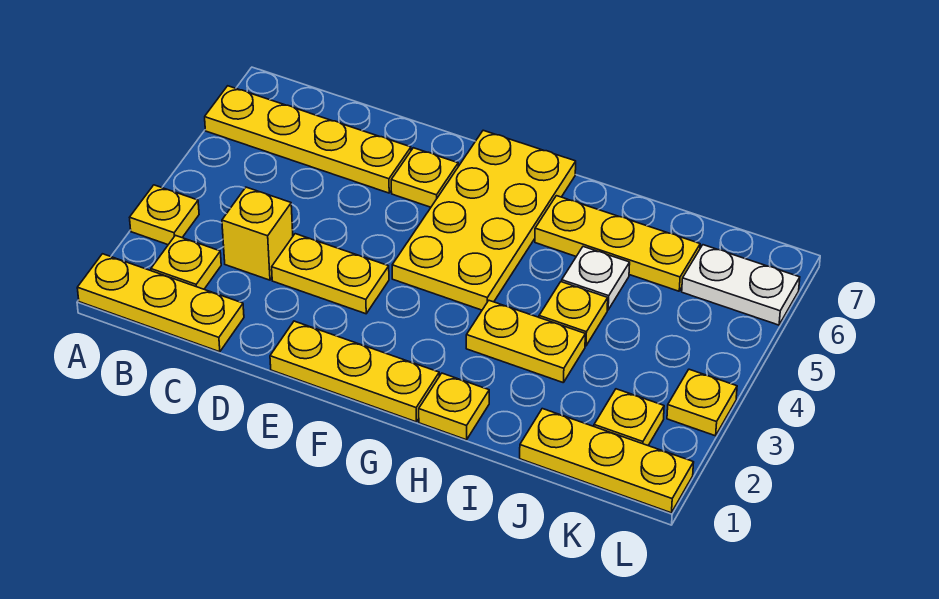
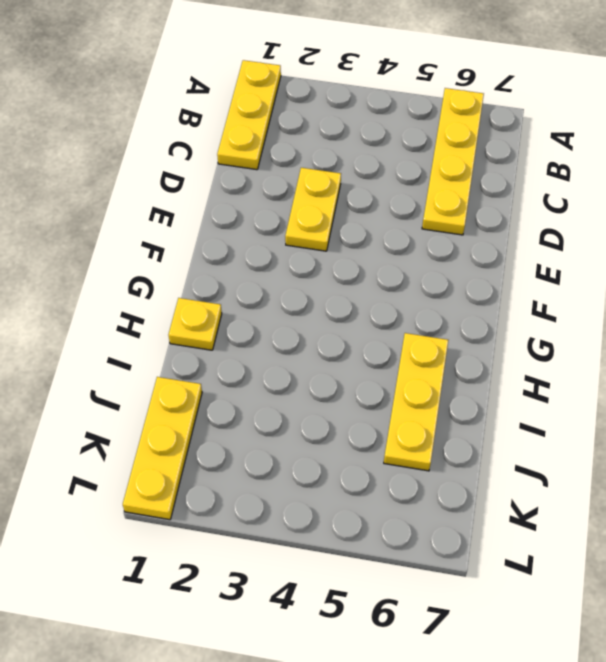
none -> yellow plate A3 level 1
none -> yellow plate B2 level 1
none -> yellow brick C3 level 1

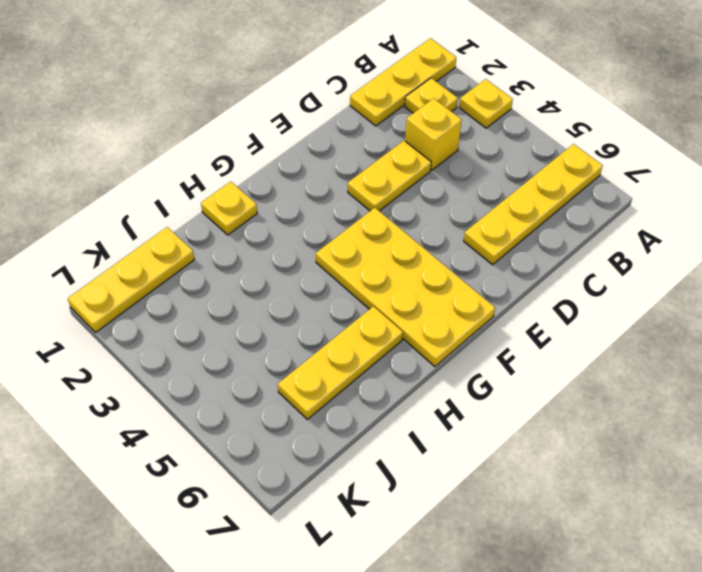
none -> yellow plate E1:G1 level 1
none -> yellow plate E6 level 1
none -> yellow plate H3:I3 level 1

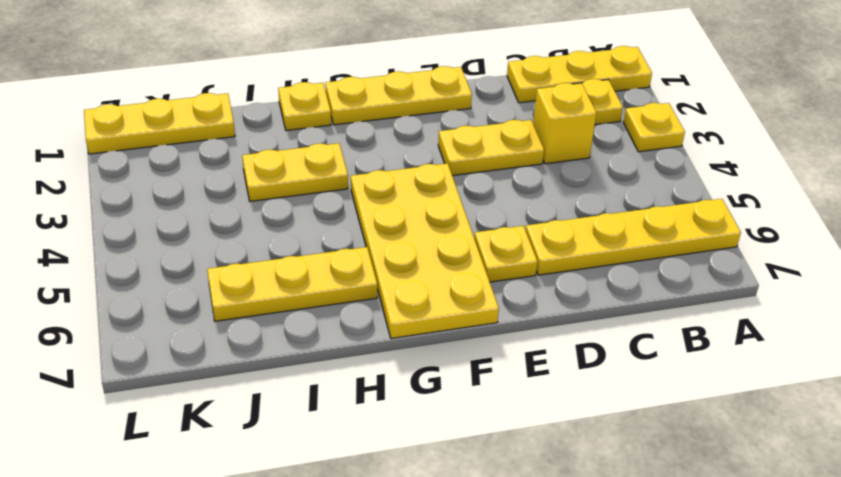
none -> yellow plate I4 level 1
none -> white plate I5 level 1
none -> yellow plate K2 level 1

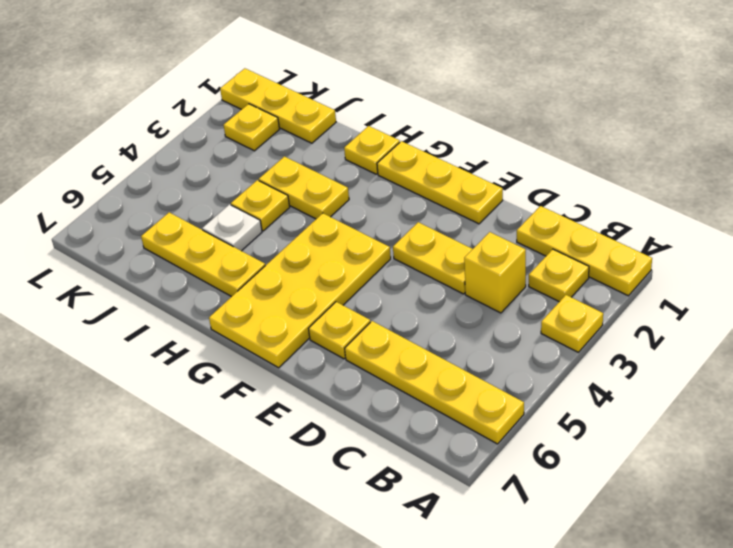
none -> white plate K6:L6 level 1
none -> yellow plate L3 level 1

